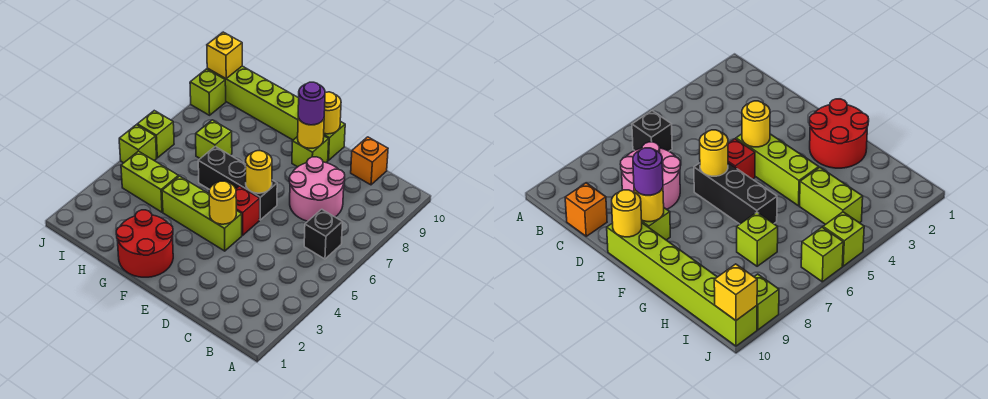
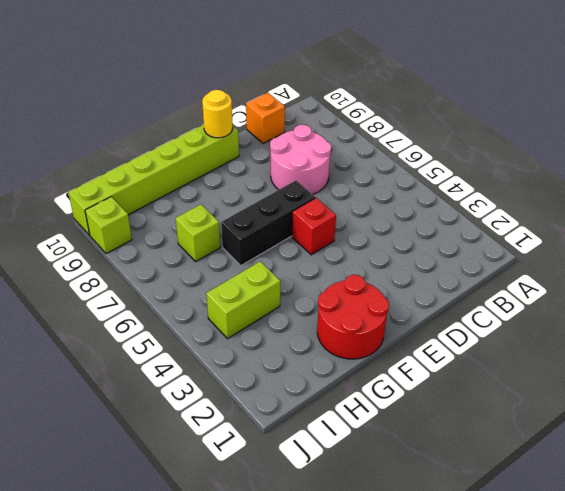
none -> black brick B6 level 1
none -> lime brick E4:G4 level 1
none -> lime brick E9 level 1

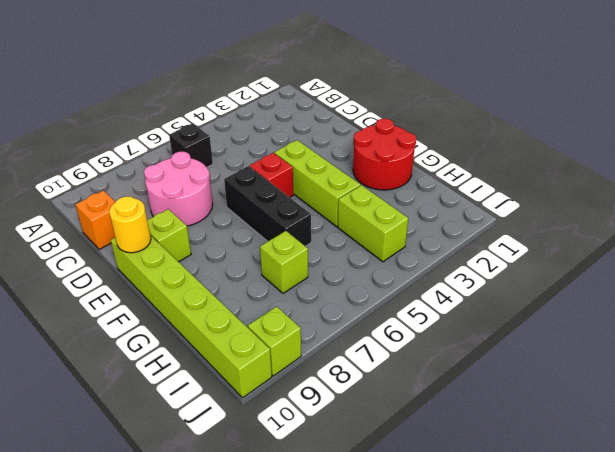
none -> lime brick J5 level 1
none -> lime brick J6 level 1
none -> yellow round brick E4 level 2

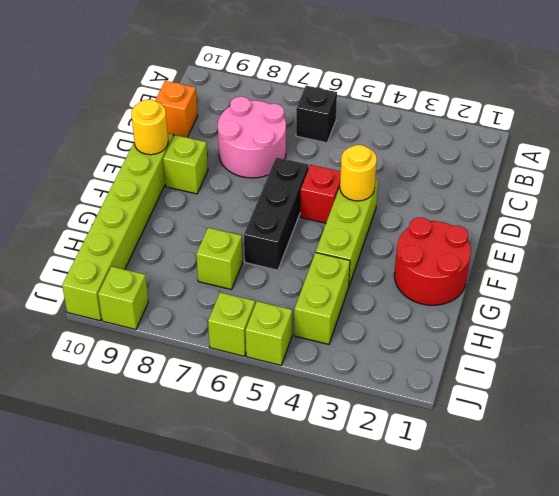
none -> yellow round brick E6 level 2
none -> yellow round brick E9 level 2
none -> yellow brick J10 level 2

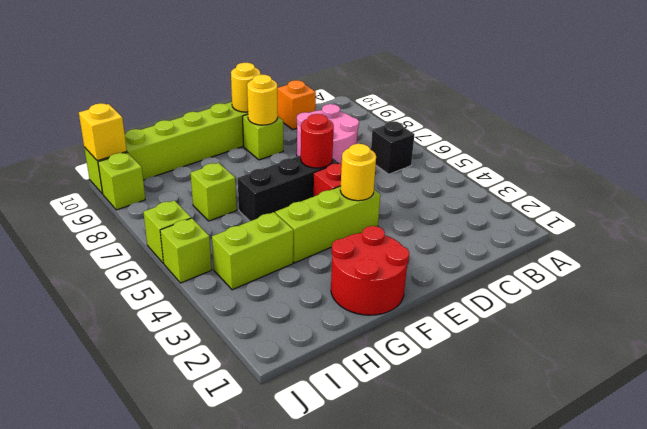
red round brick E6 level 2 -> yellow round brick E6 level 2
none -> purple round brick E9 level 3

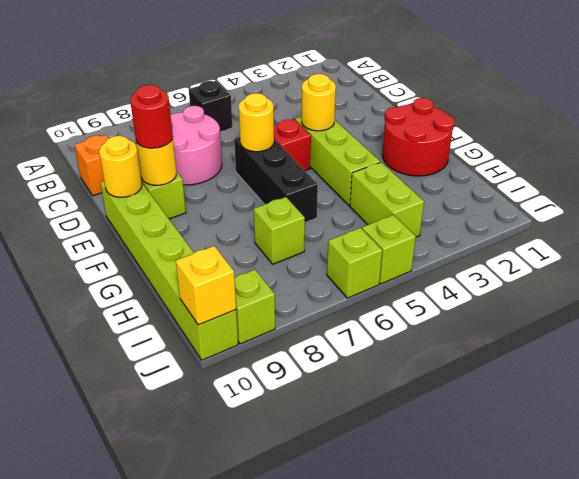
red round brick E9 level 3 -> purple round brick E9 level 3

